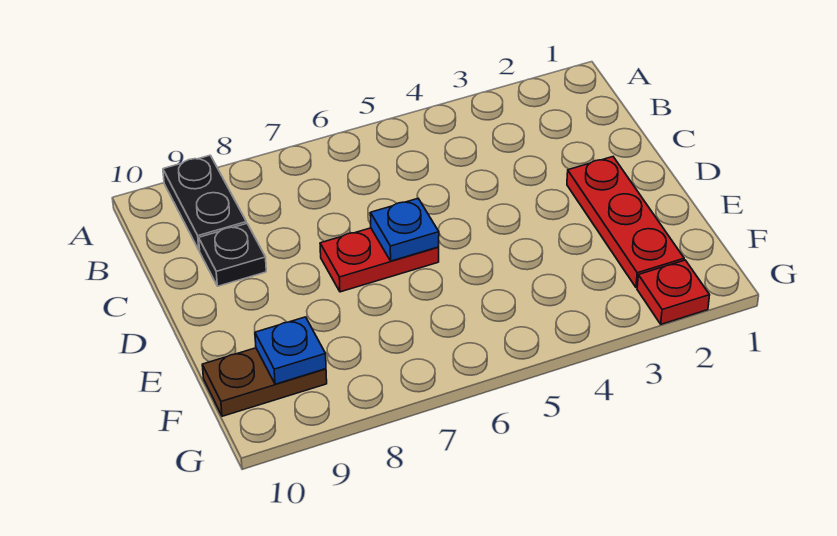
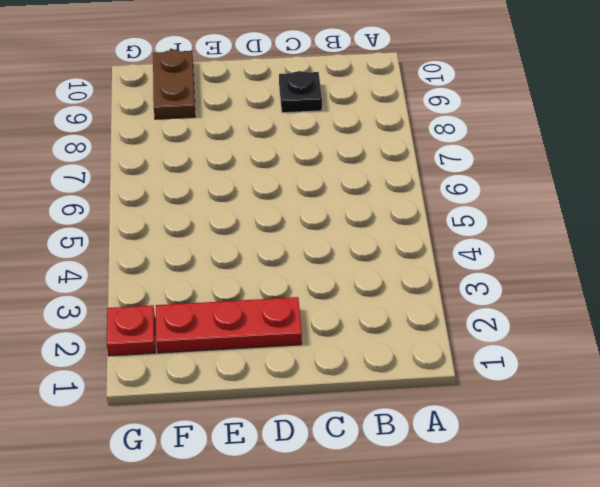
none -> black plate A9:B9 level 1
none -> red plate D6:D7 level 1

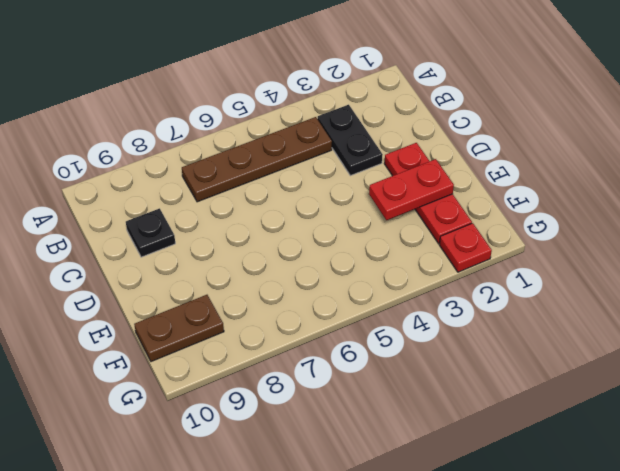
black plate B3:C3 level 1 -> black plate A9:B9 level 1
brown plate B4:B7 level 1 -> none
red plate E2:E3 level 2 -> red plate D6:D7 level 1
none -> blue plate D6 level 2
none -> blue plate F9 level 2

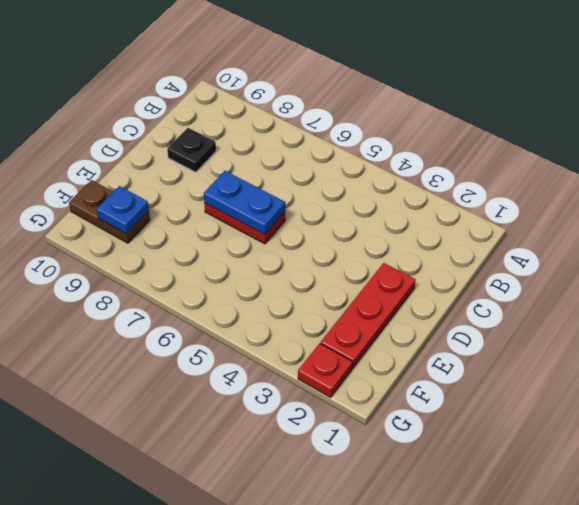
blue plate D6:D7 level 2 -> blue plate D6 level 2
none -> black plate A9:B9 level 1

